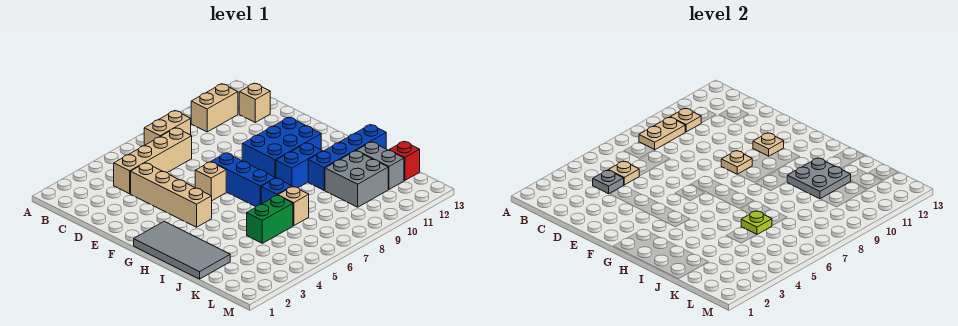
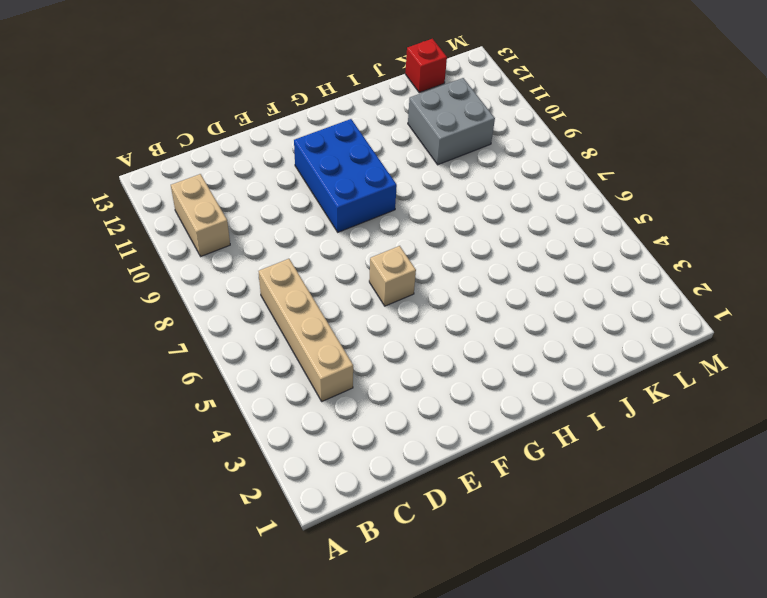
none -> tan brick B7:B8 level 1
none -> tan brick C12 level 1
none -> tan brick D4:G4 level 1

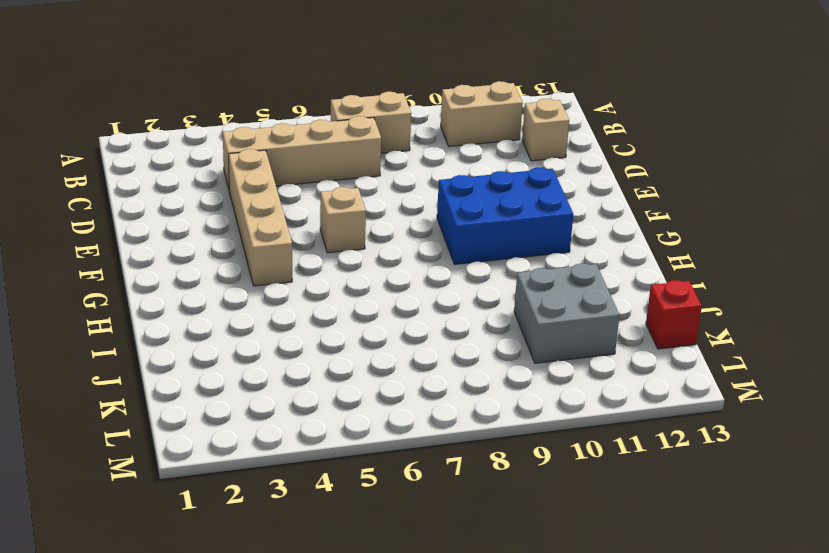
none -> blue brick F7:H7 level 1
none -> grey tile G1:J2 level 1
none -> blue brick H9:H10 level 1

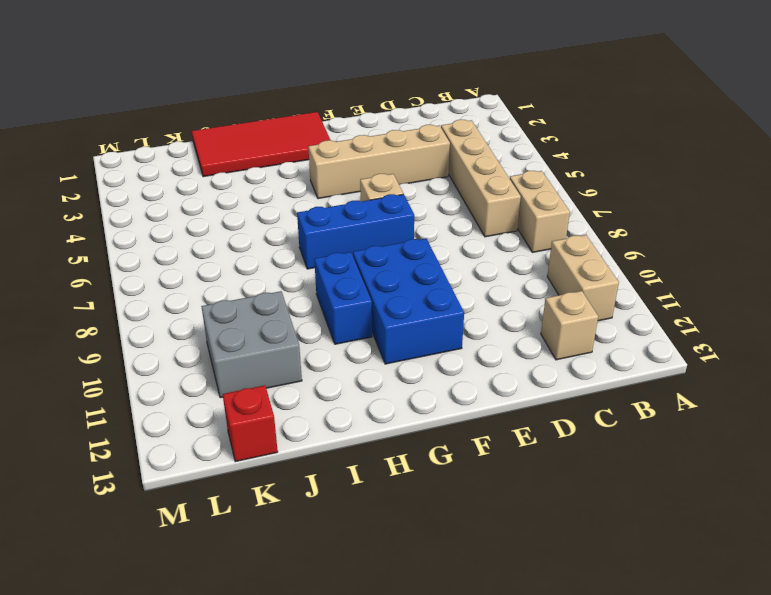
red tile G1:J2 level 1 -> grey tile G1:J2 level 1
none -> blue brick I7 level 1
none -> blue brick I10:I13 level 1
none -> green brick J5:J6 level 1

